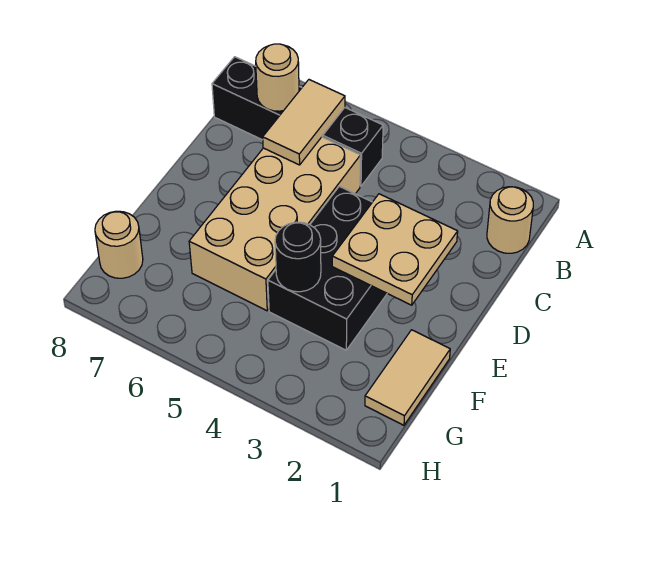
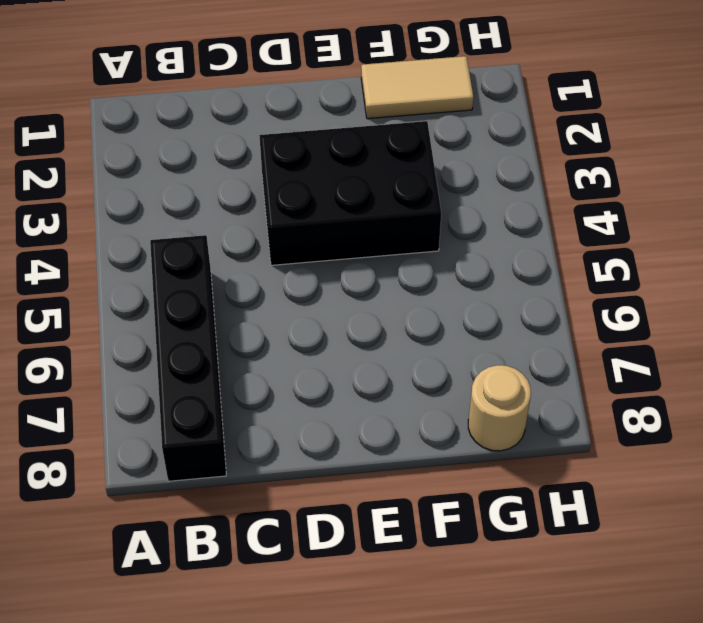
none -> tan round brick B1 level 1
none -> tan brick C5:F6 level 1

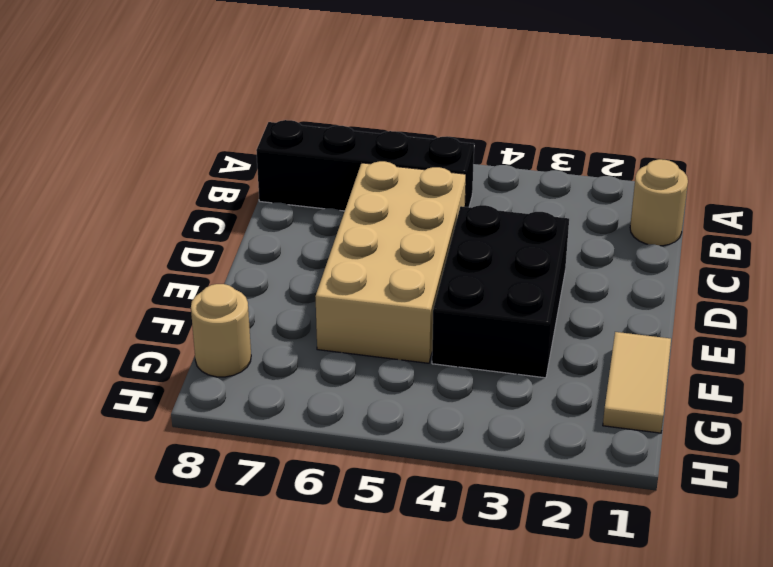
none -> tan tile B6:C6 level 2
none -> tan round brick B7 level 2

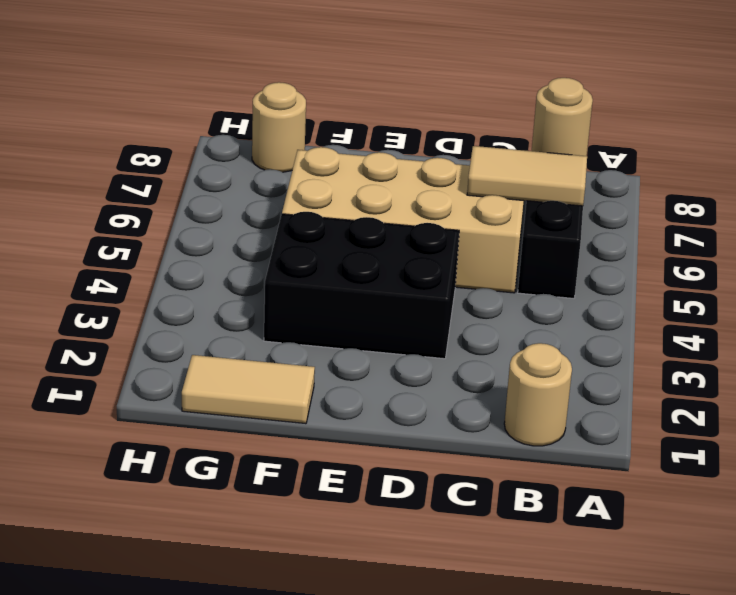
none -> tan plate D2:E3 level 2
none -> black round brick F4 level 2

